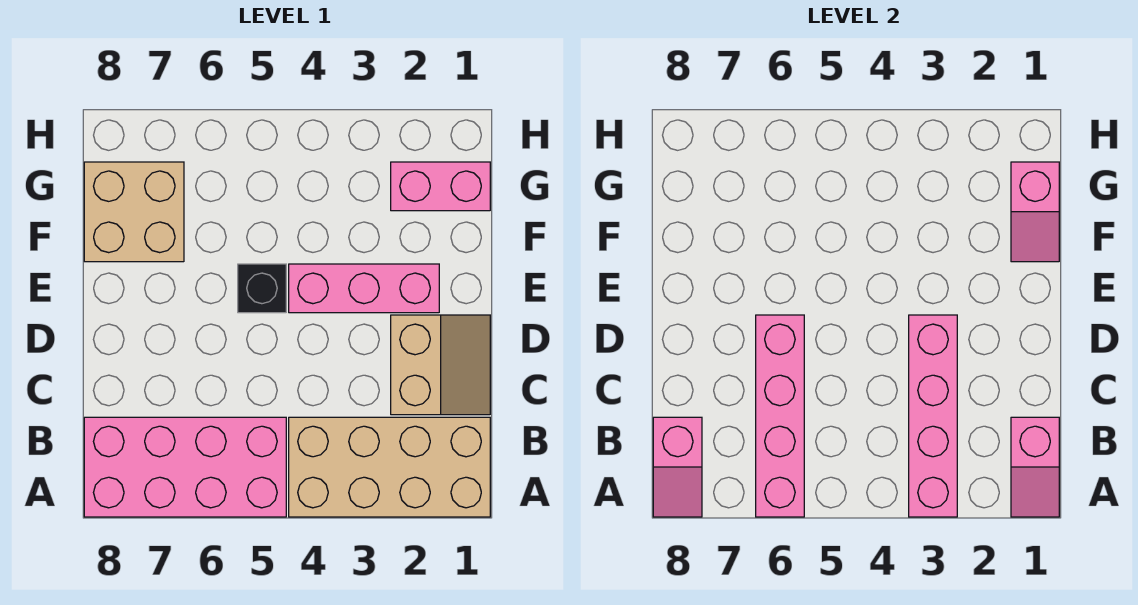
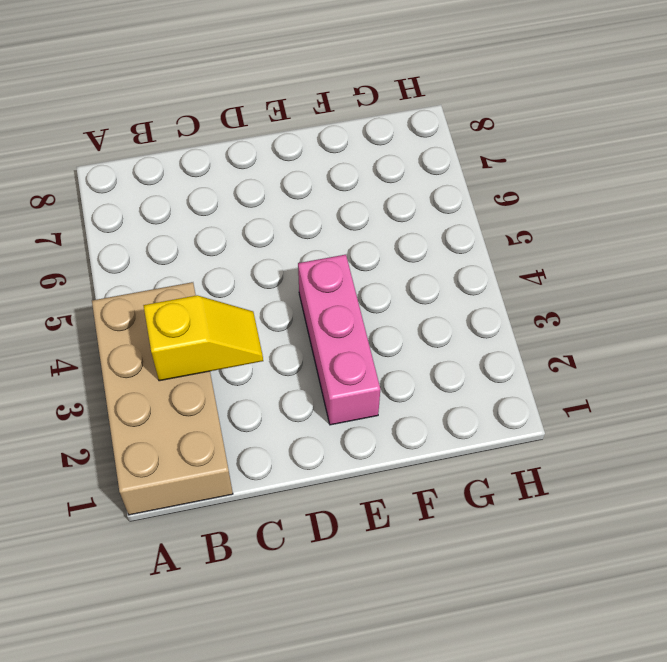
yellow slope B3:C3 level 2 top B -> pink brick A3:D3 level 2
none -> pink brick A5:B8 level 1
none -> tan slope C1:D2 level 1 top 2
none -> black brick E5 level 1

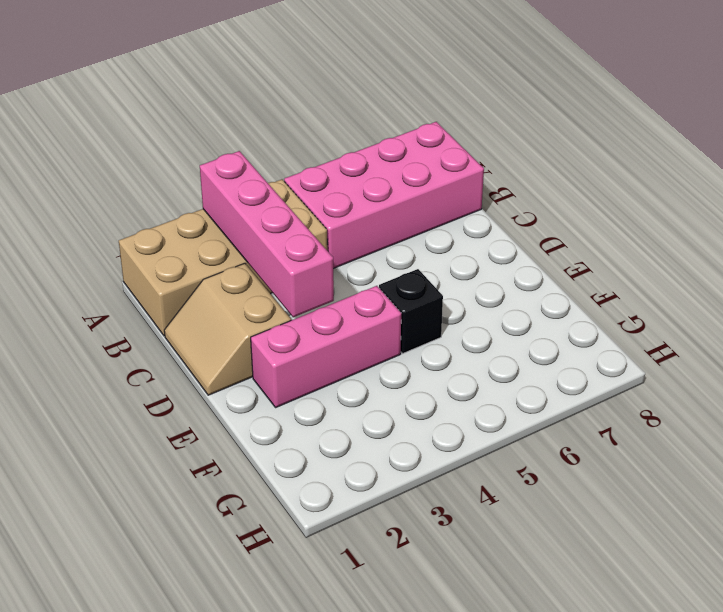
none -> tan brick F7:G8 level 1
none -> pink brick G1:G2 level 1
none -> pink slope A1:B1 level 2 top B

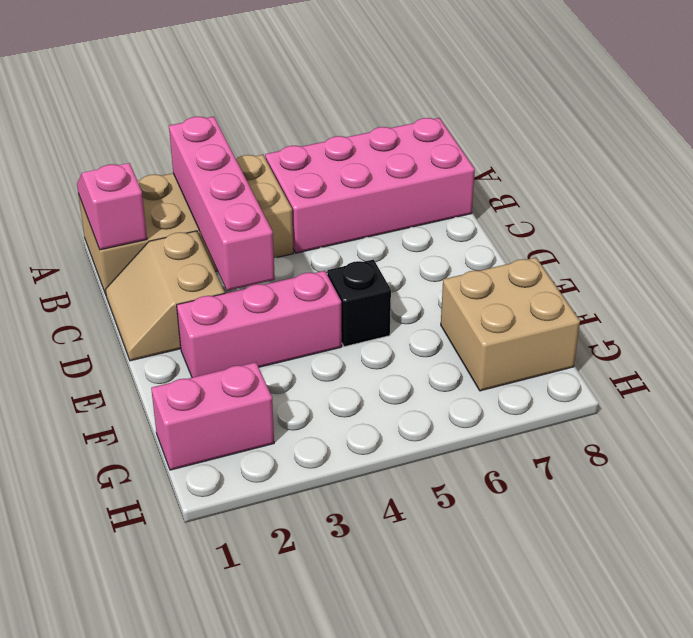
none -> pink brick A6:D6 level 2
none -> pink slope A8:B8 level 2 top B
none -> pink slope F1:G1 level 2 top G

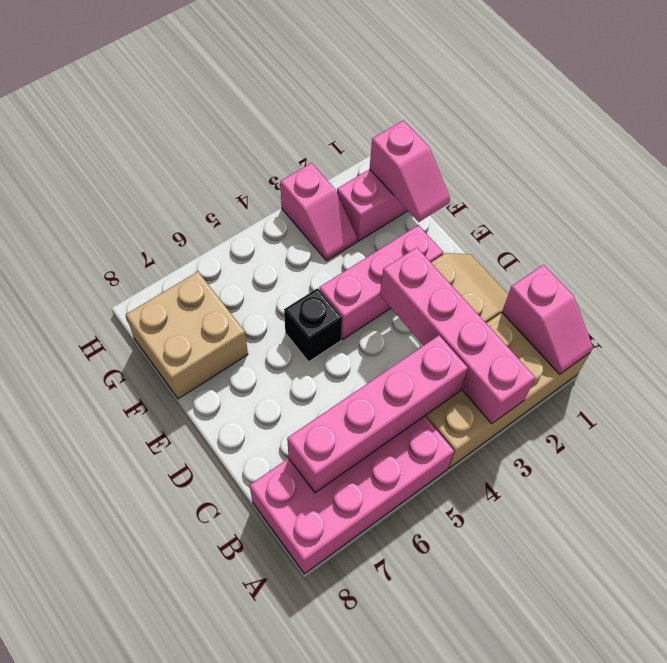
pink brick B4:B7 level 2 -> pink brick A6:D6 level 2
pink slope G3:H3 level 1 top H -> pink slope A8:B8 level 2 top B

